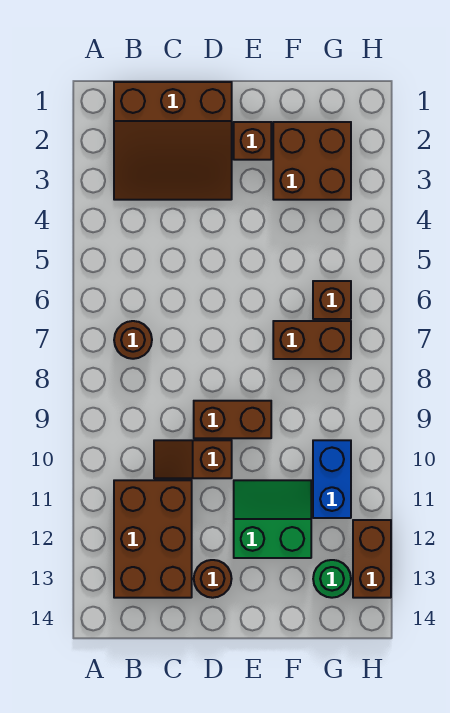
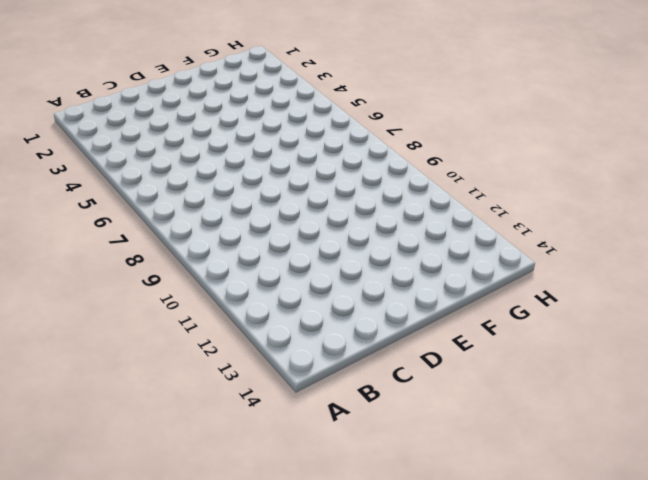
none -> brown slope B1:D3 level 1 top 1
none -> brown round brick B7 level 1
none -> brown brick B11:C13 level 1

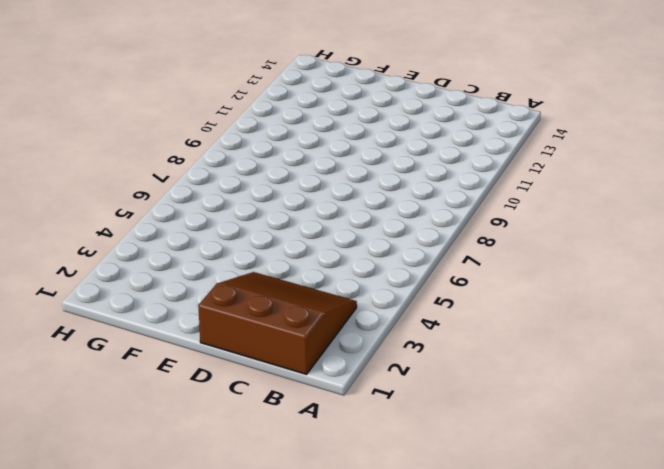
none -> brown round brick B7 level 1
none -> brown brick B11:C13 level 1
none -> brown slope C10:D10 level 1 top D

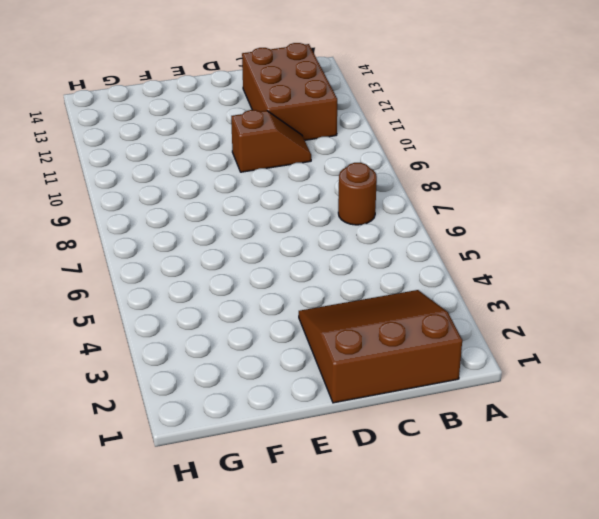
none -> brown brick D9:E9 level 1
none -> brown round brick D13 level 1
none -> brown brick E2 level 1

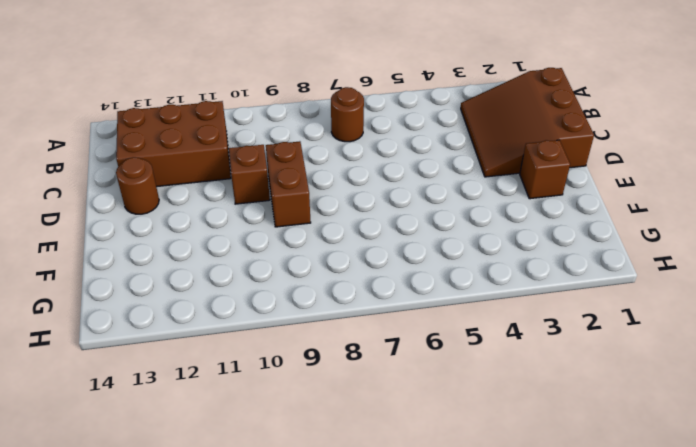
none -> green slope E11:F12 level 1 top 12
none -> brown brick F2:G3 level 1
none -> brown brick F7:G7 level 1

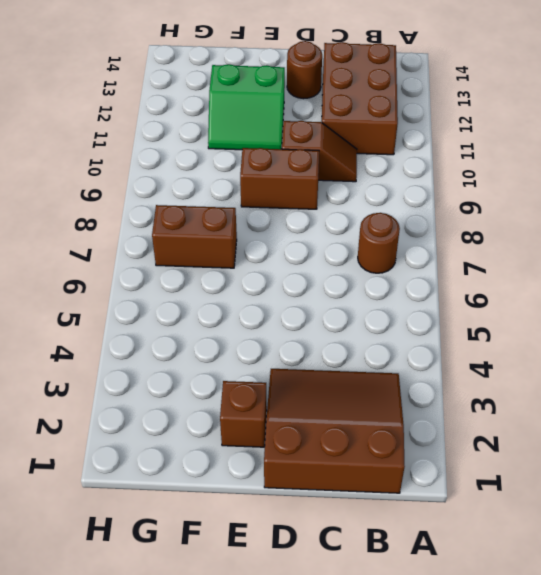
none -> brown brick F2:G3 level 1
none -> brown brick G6 level 1
none -> blue brick G10:G11 level 1

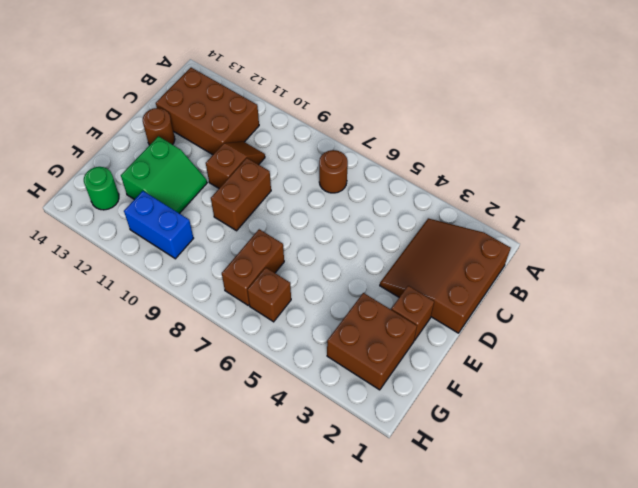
none -> brown brick H12:H13 level 1

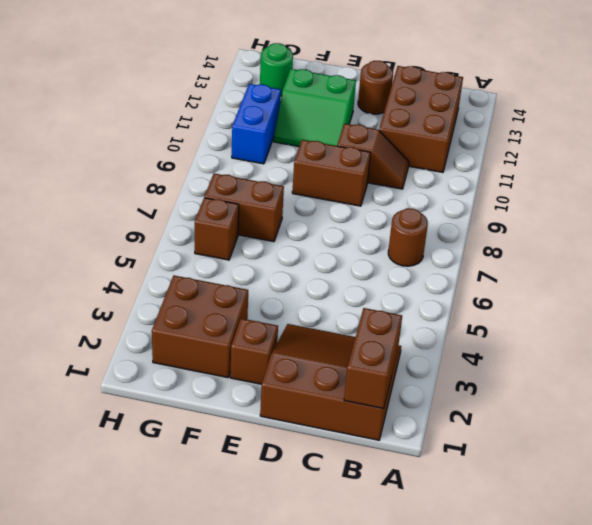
brown brick B1:B2 level 2 -> brown brick H12:H13 level 1

